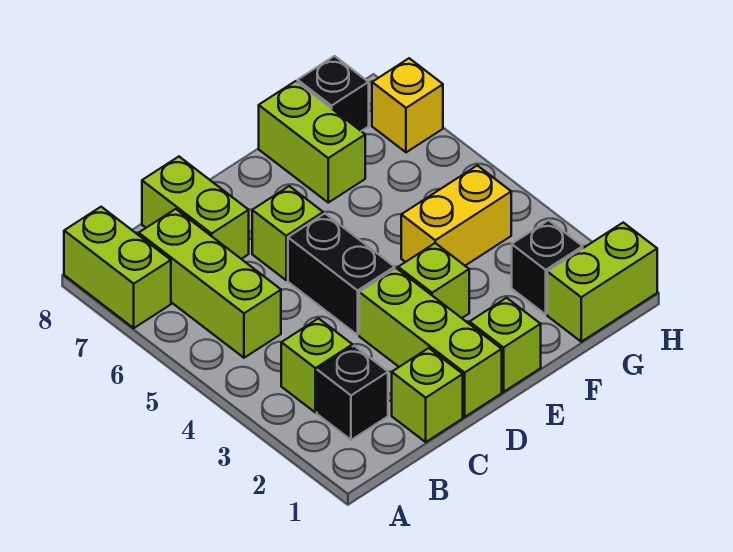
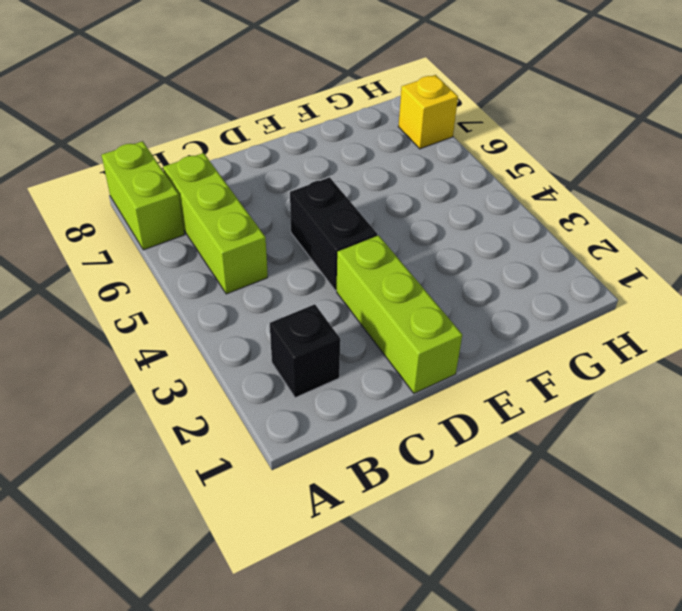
none -> lime brick B3 level 1
none -> lime brick C1 level 1
none -> lime brick C7:C8 level 1

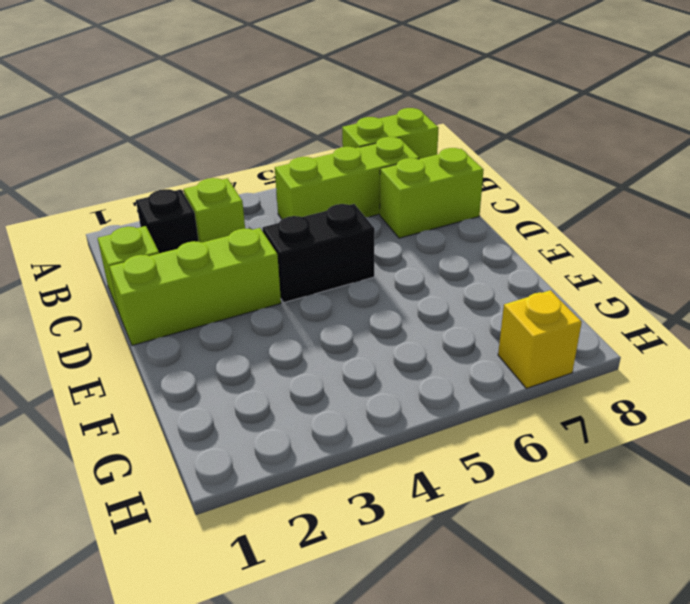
none -> lime brick D6 level 1
none -> lime brick E1 level 1
none -> lime brick E3 level 1

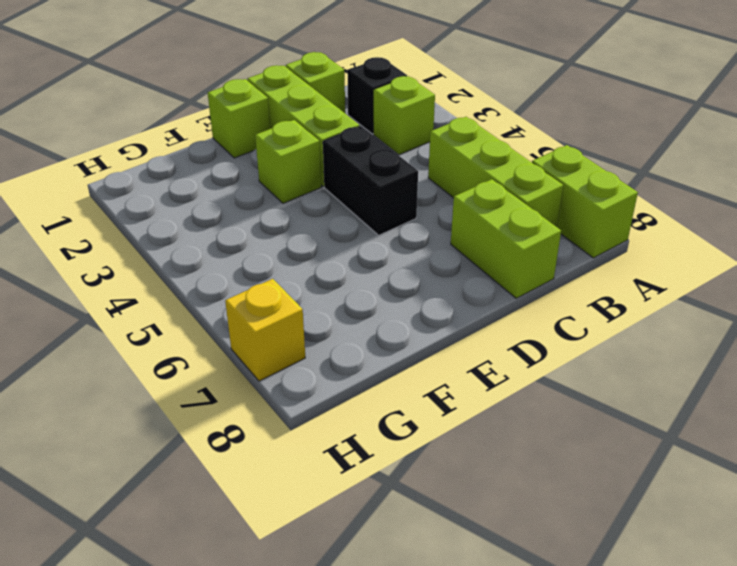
none -> lime brick D6 level 1
none -> yellow brick F4:G4 level 1
none -> lime brick F7:F8 level 1

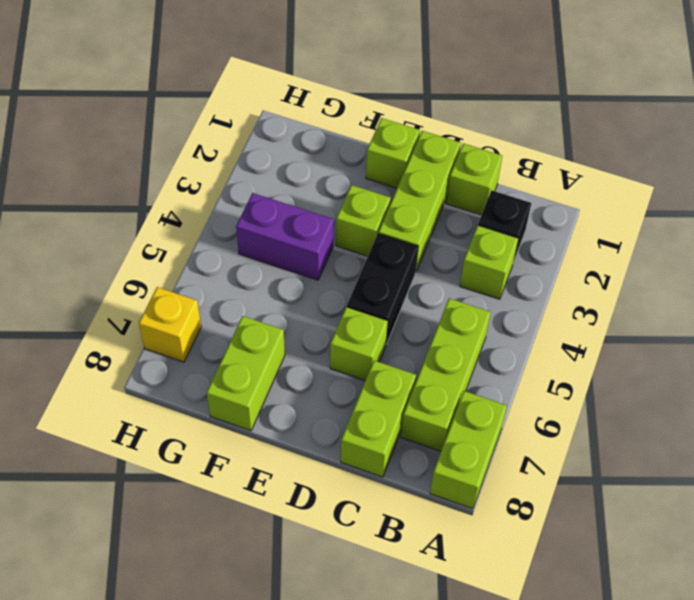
purple brick F4:G4 level 1 -> yellow brick F4:G4 level 1
none -> lime brick G1:H1 level 1
none -> black brick G2 level 1
none -> black brick G8 level 1

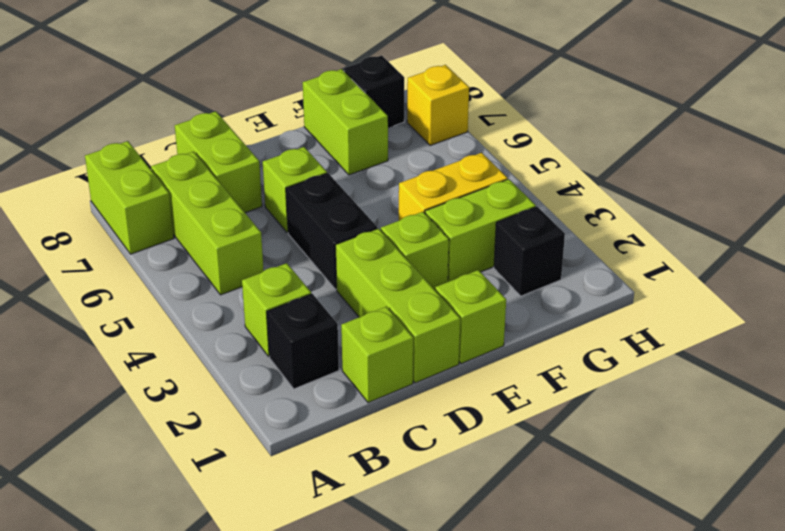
lime brick F3:G3 level 1 -> lime brick G1:H1 level 1

